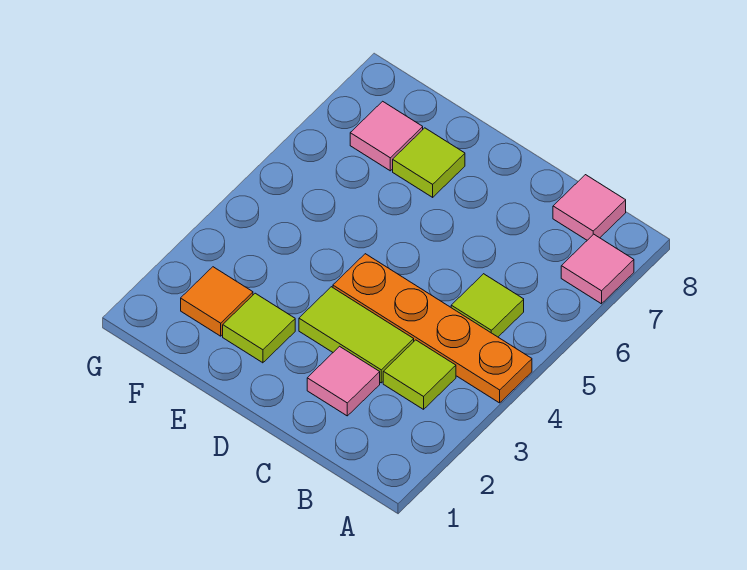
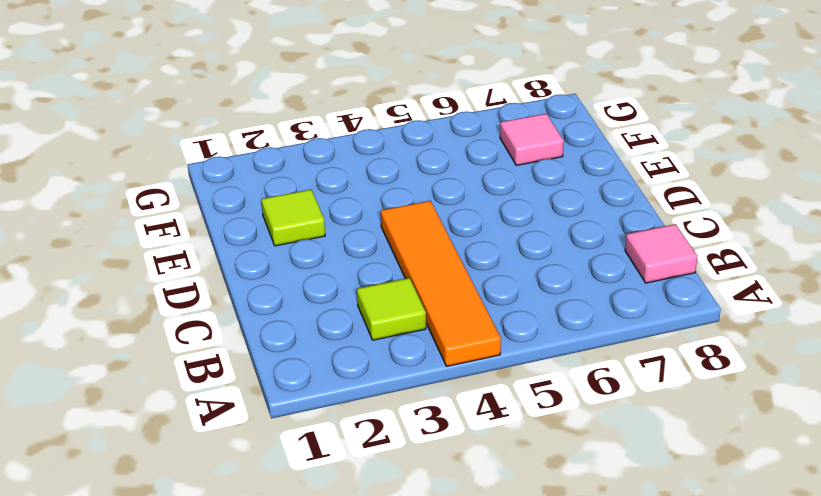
orange tile A4:D4 level 1 -> orange plate A4:D4 level 1
none -> pink tile A7 level 1
none -> lime tile B5 level 1

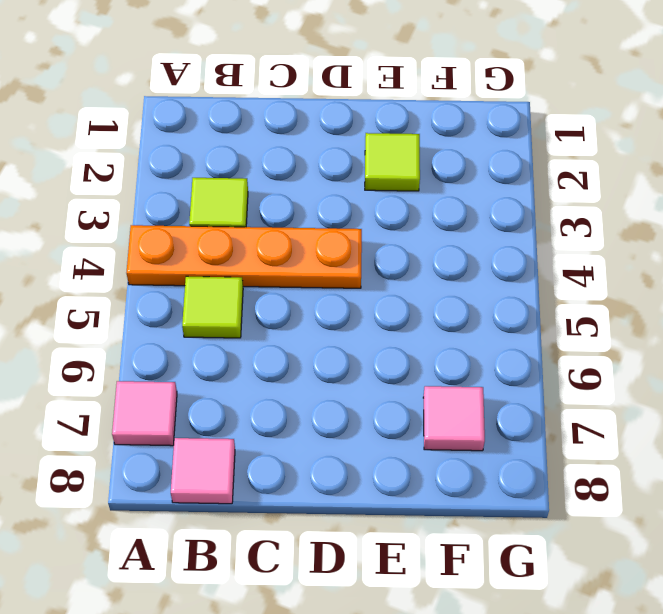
none -> pink tile C2 level 1
none -> lime tile C3:D3 level 1

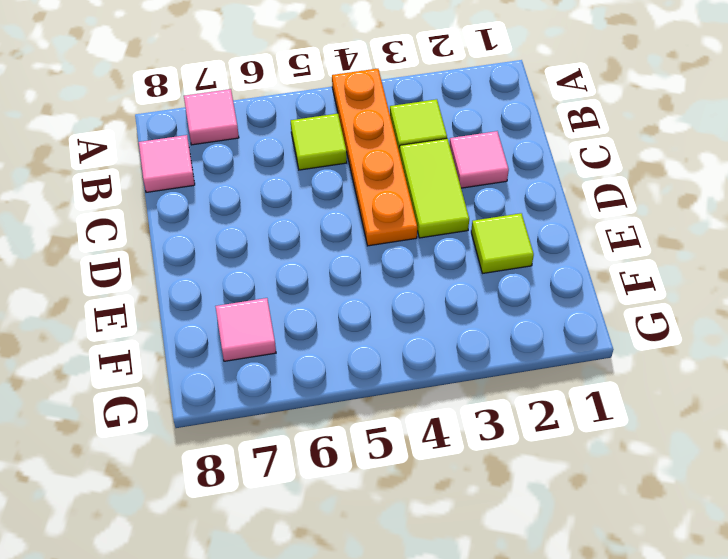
none -> lime tile E7 level 1
none -> orange tile F2 level 1

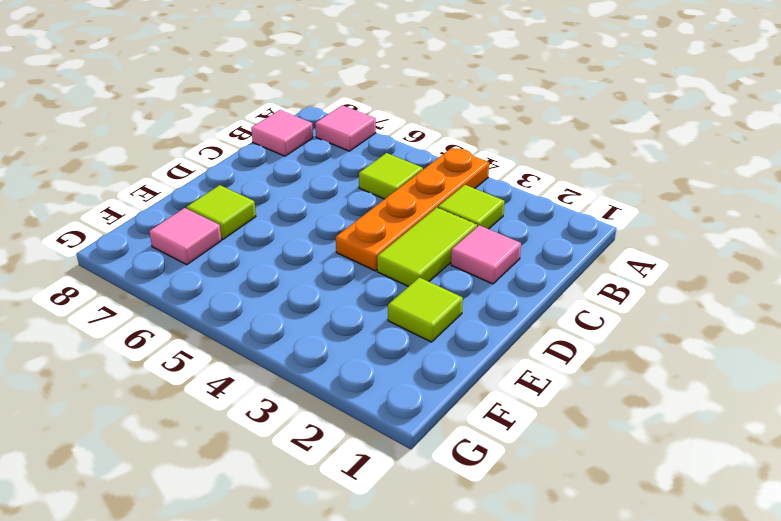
none -> orange tile F2 level 1

